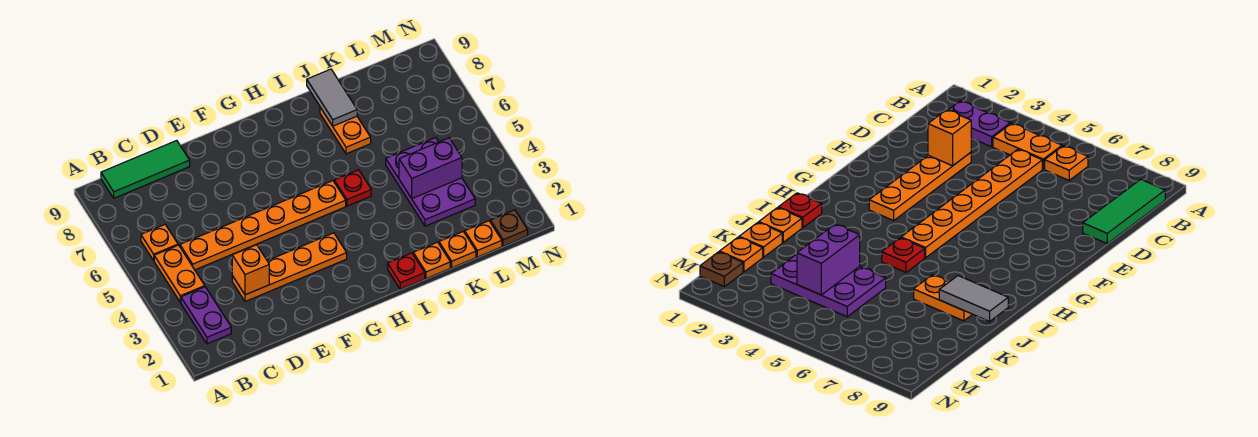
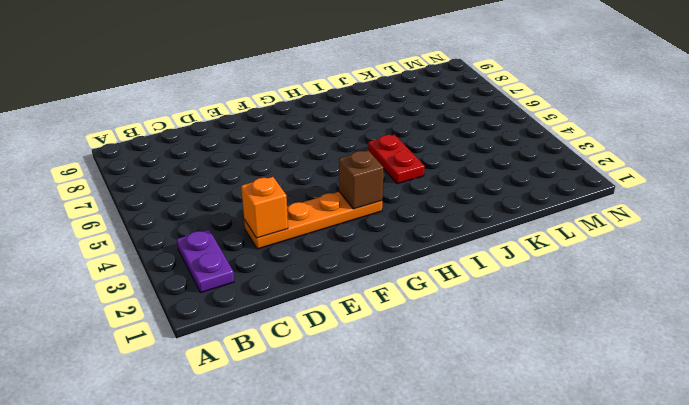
brown brick G3 level 2 -> none
red plate I4:I5 level 1 -> red plate I5 level 1
none -> orange plate B4:B5 level 1
none -> orange plate B6 level 1
none -> green tile B9:D9 level 1

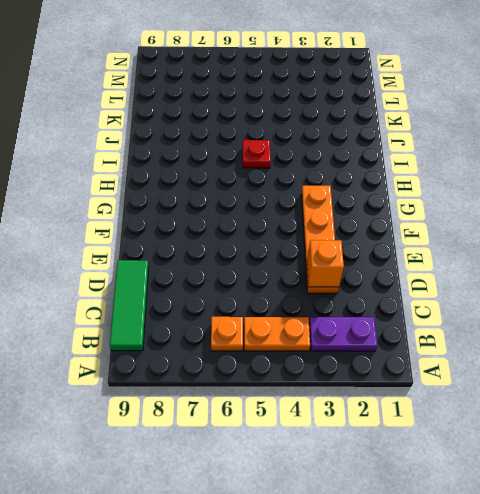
none -> orange plate C5:H5 level 1
none -> red plate I1 level 1
none -> orange plate J1 level 1

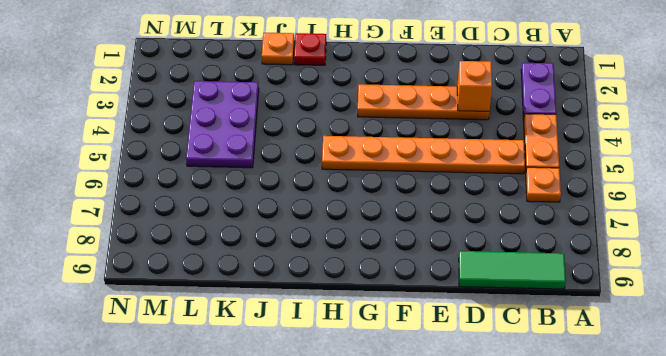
none -> red plate I5 level 1
none -> orange plate J7:J8 level 1
none -> orange plate K1 level 1

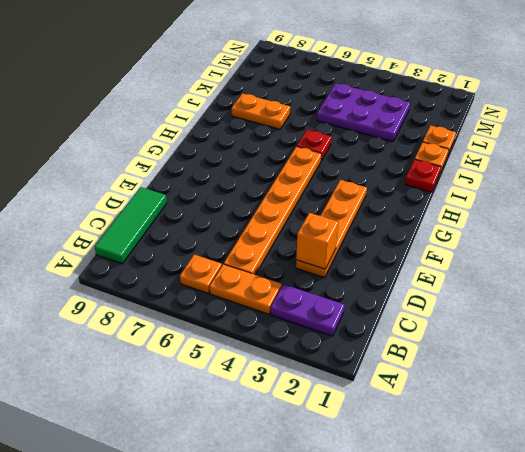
none -> orange plate L1 level 1
none -> brown plate M1 level 1
none -> grey tile J8:J9 level 2

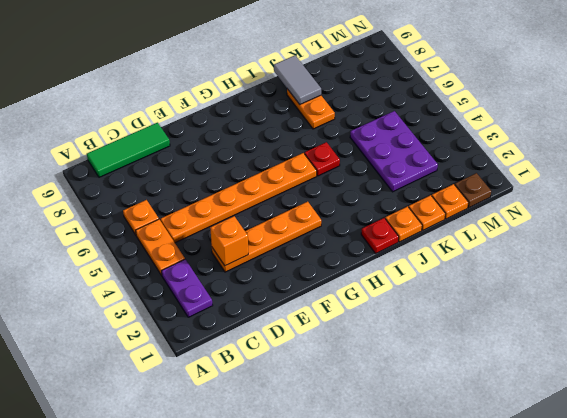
none -> purple brick K4:L4 level 2

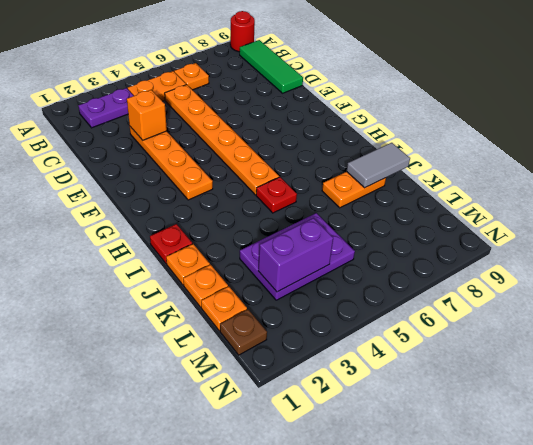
red round brick A9 level 1 -> none
purple brick L3:L4 level 2 -> purple brick K4:L4 level 2

